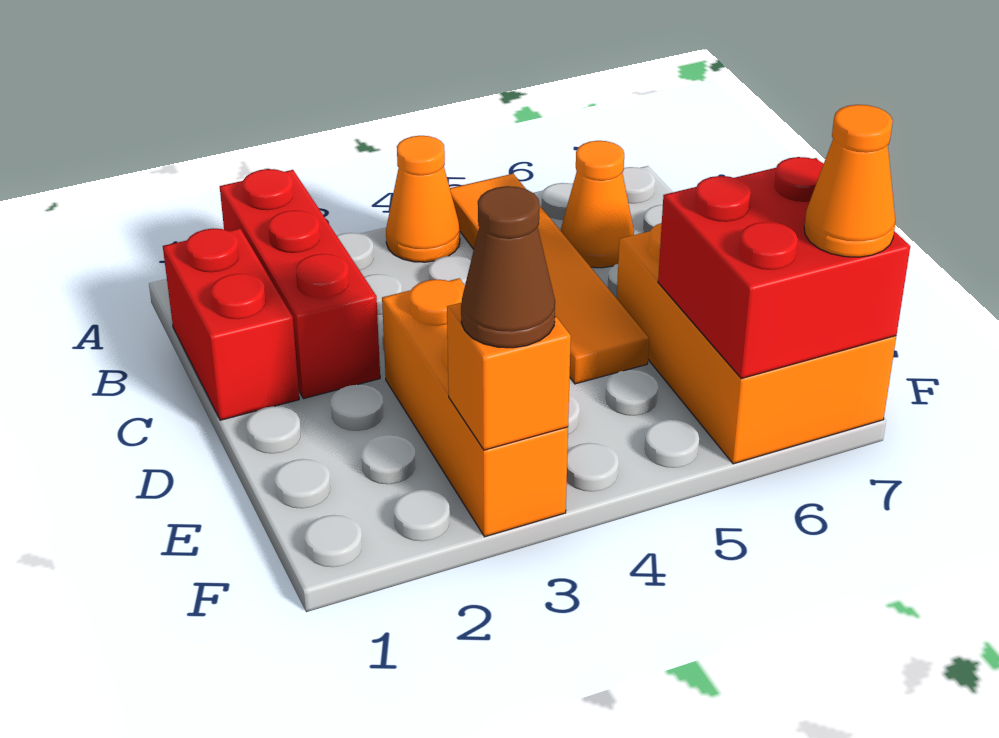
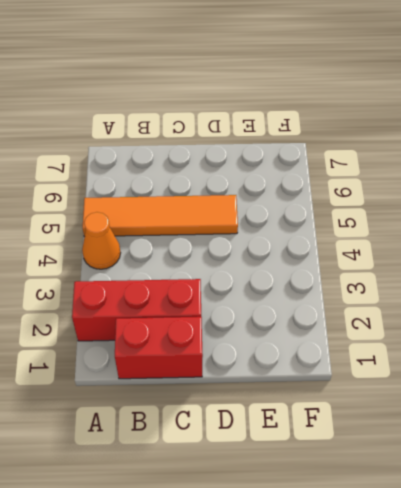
none -> orange cone B6 level 1
none -> orange brick D3:F3 level 1

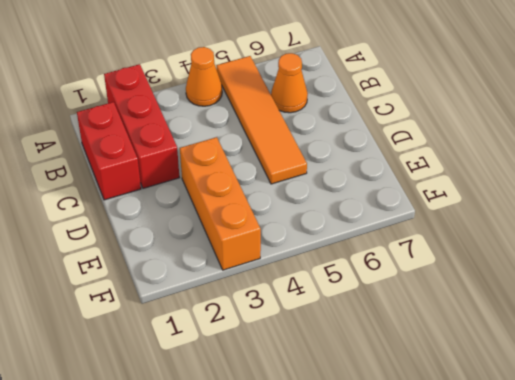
none -> orange brick D6:F7 level 1
none -> red brick E6:F7 level 2

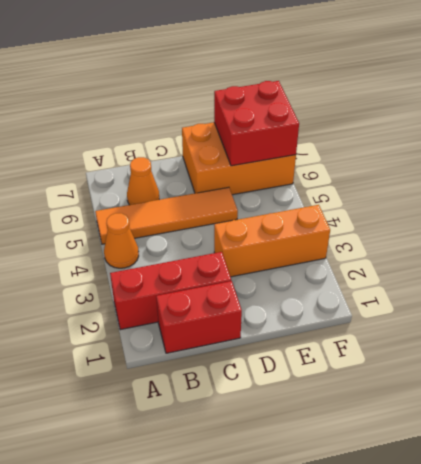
none -> orange brick F3 level 2
none -> brown cone F3 level 3

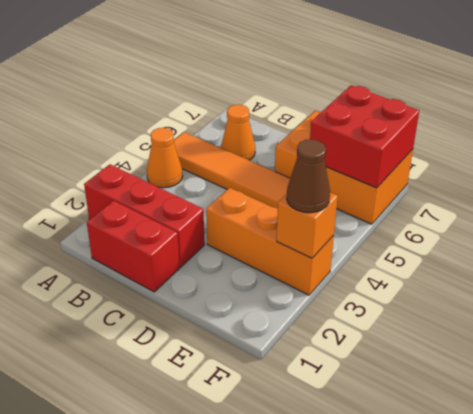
none -> orange cone F7 level 3

